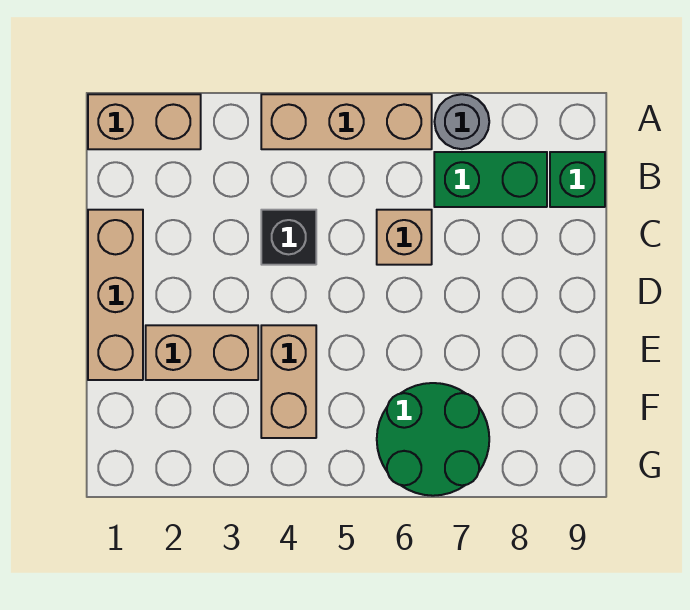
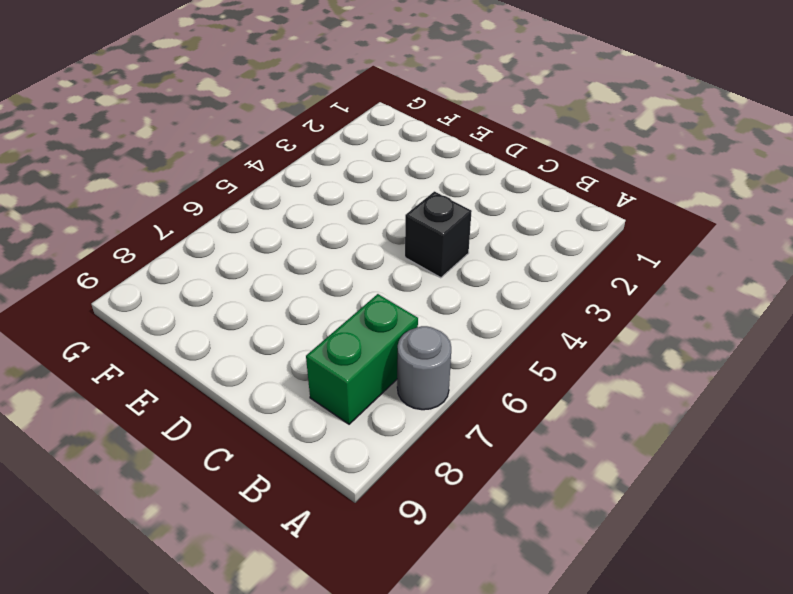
none -> tan brick A1:A2 level 1
none -> tan brick A4:A6 level 1

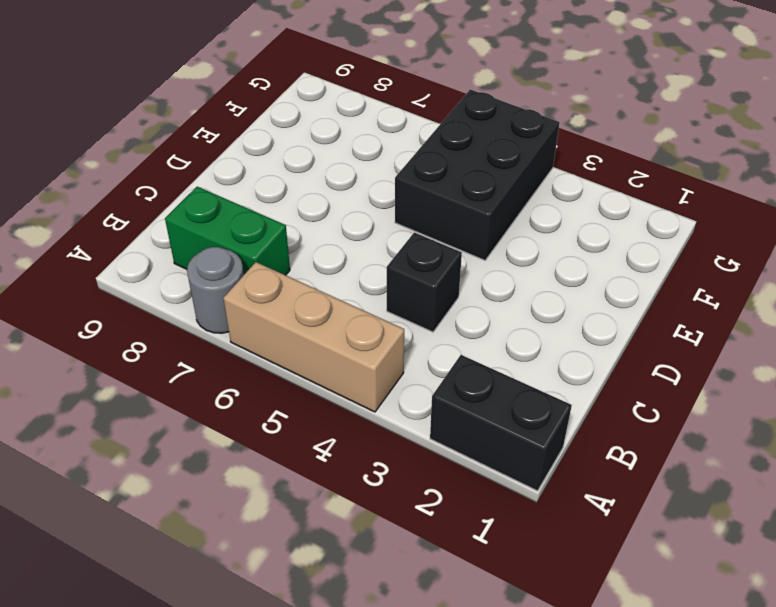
black brick A1:A2 level 1 -> tan brick A1:A2 level 1
black brick E4:G5 level 1 -> tan brick E4:F4 level 1
none -> green brick B9 level 1
none -> tan brick C1:E1 level 1

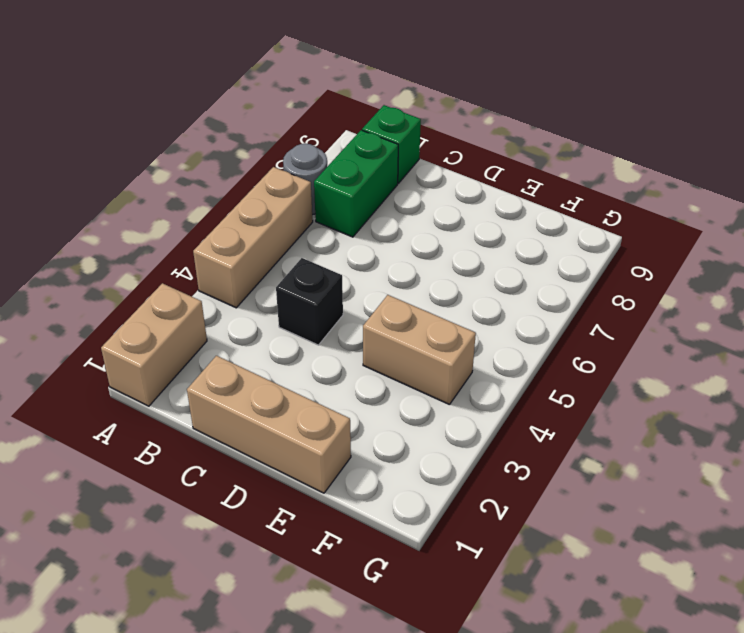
none -> tan brick C6 level 1
none -> tan brick E2:E3 level 1

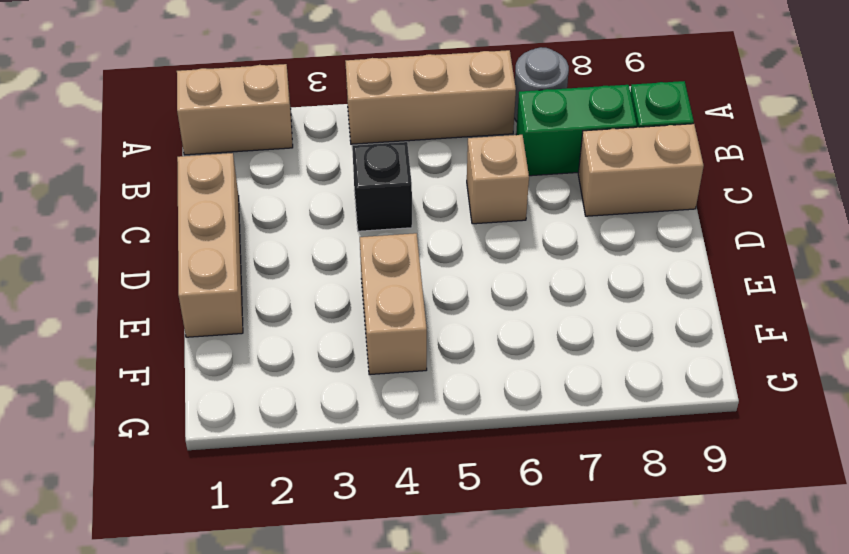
tan brick C8:C9 level 1 -> tan brick E2:E3 level 1
none -> green round brick F6:G7 level 1

